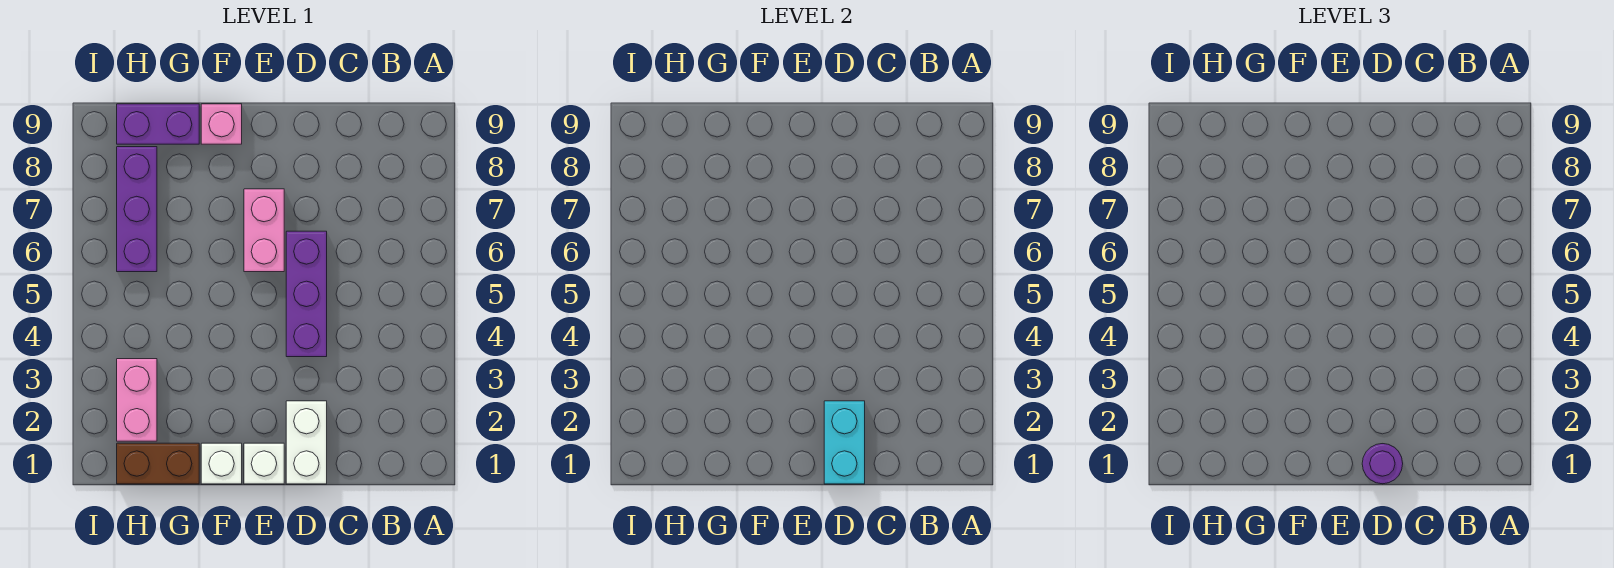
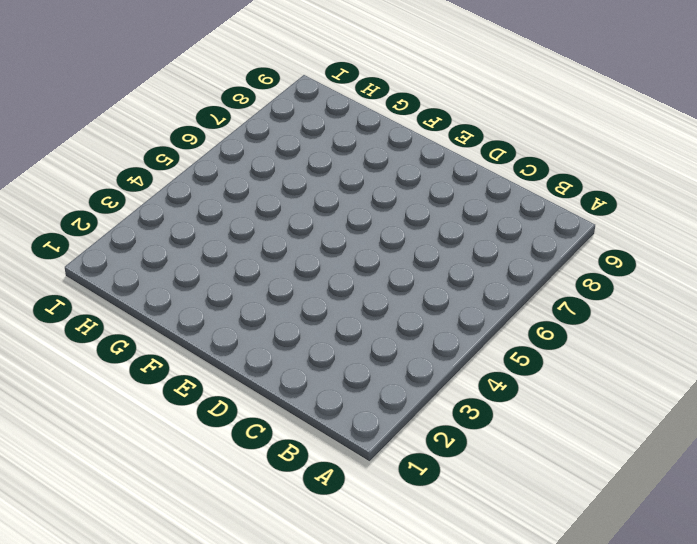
none -> white brick D1:D2 level 1
none -> purple brick D4:D6 level 1
none -> white brick E1 level 1

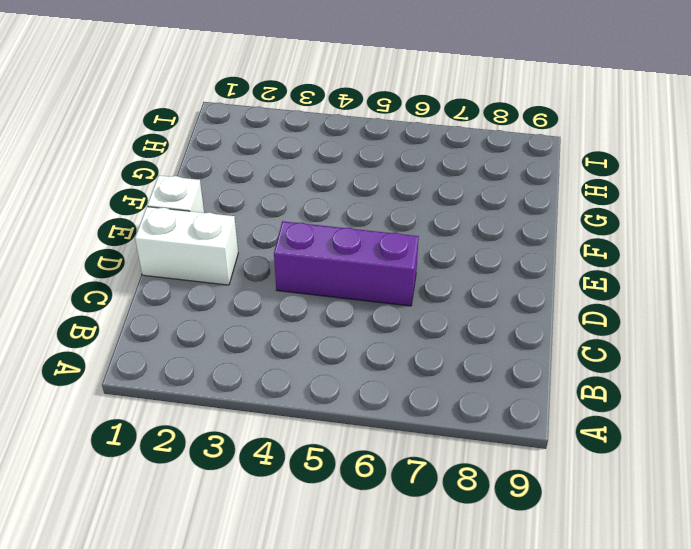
none -> pink brick E6:E7 level 1
none -> white brick F1 level 1
none -> pink brick F9 level 1

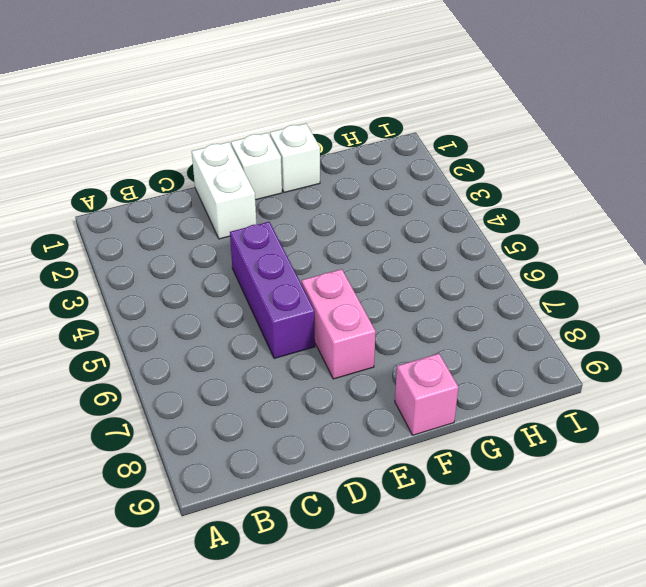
none -> brown brick G1:H1 level 1
none -> purple brick G9:H9 level 1
none -> pink brick H2:H3 level 1

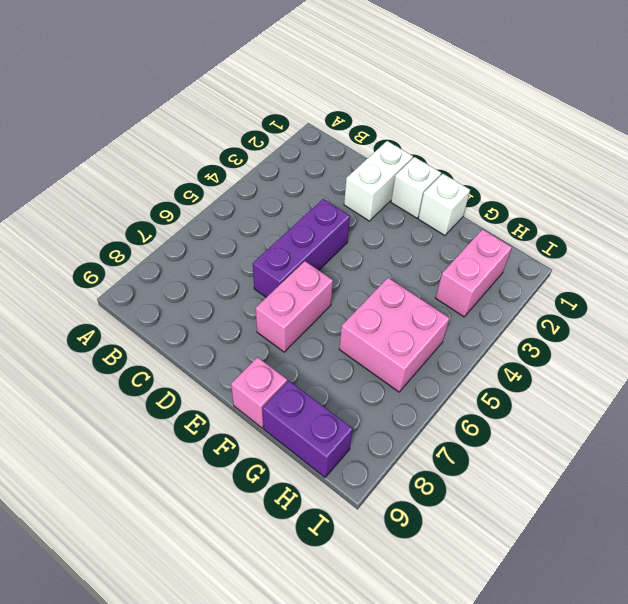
pink brick G5:H6 level 1 -> purple brick H6:H8 level 1
none -> brown brick G1:H1 level 1
none -> cyan brick D1:D2 level 2
none -> purple round brick D1 level 3

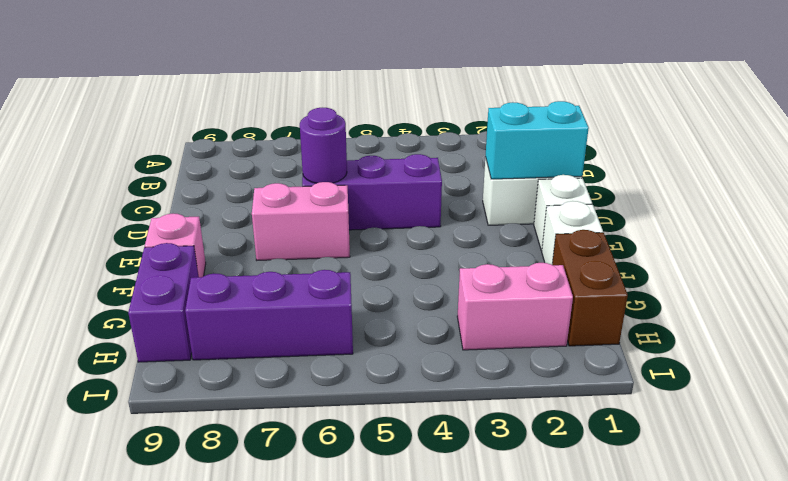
purple round brick D6 level 2 -> purple round brick D1 level 3

